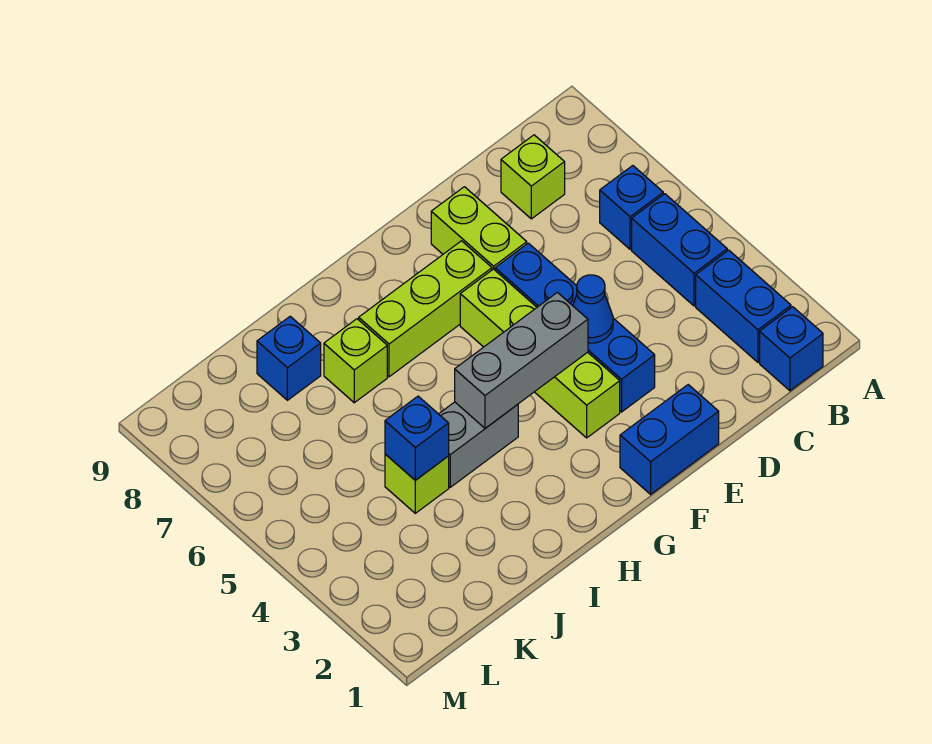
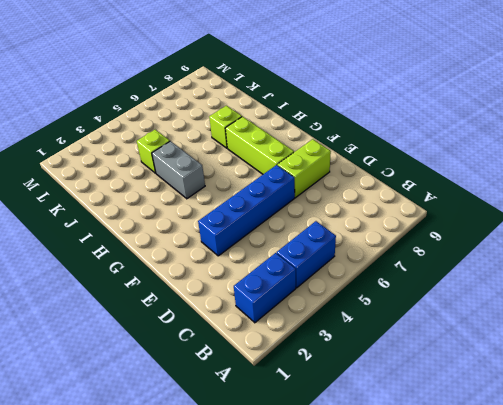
none -> blue brick B1 level 1
none -> blue brick B6 level 1
none -> lime brick C8 level 1

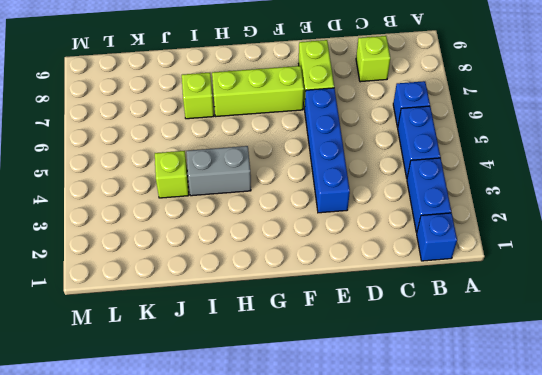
none -> blue brick E1:F1 level 1
none -> lime brick F3:F6 level 1
none -> blue brick J8 level 1

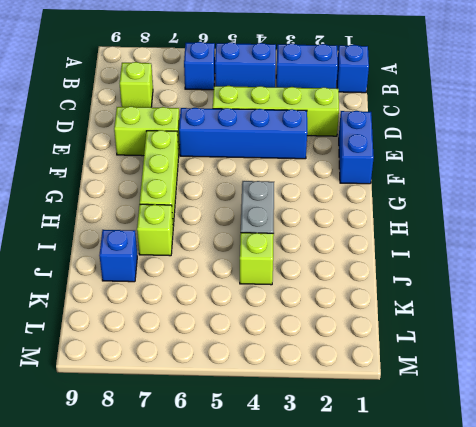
lime brick D2:D5 level 1 -> lime brick F3:F6 level 1
none -> blue cone E4 level 2
none -> grey brick F4:H4 level 2
none -> blue brick J4 level 2

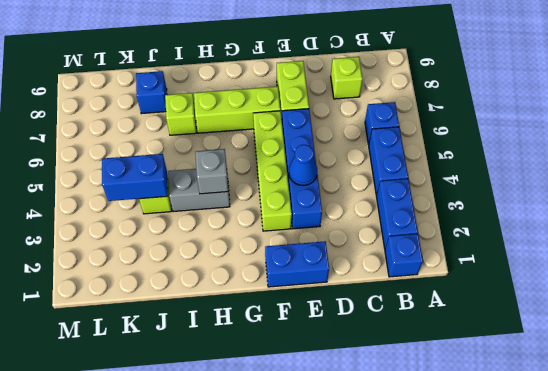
grey brick H4 level 2 -> grey brick F4:H4 level 2
blue brick J4:K4 level 2 -> blue brick J4 level 2

